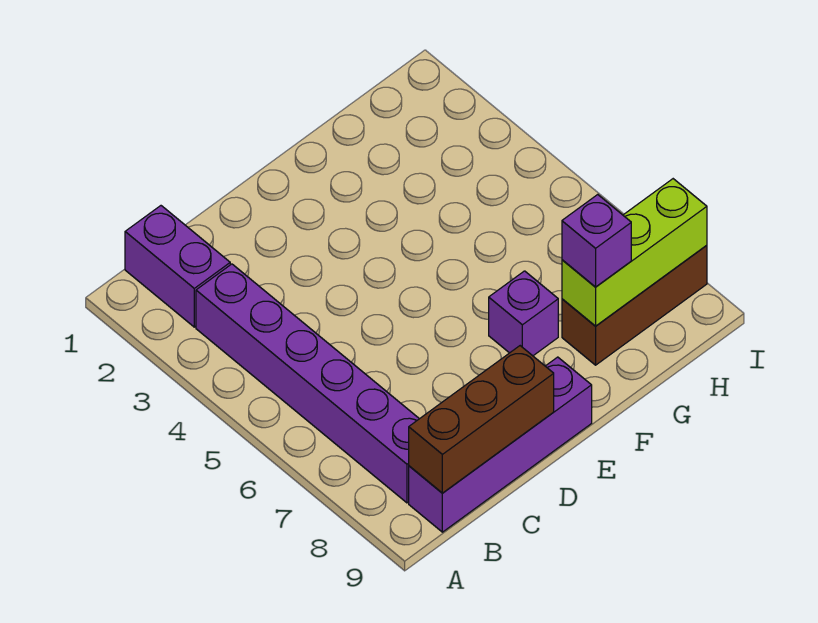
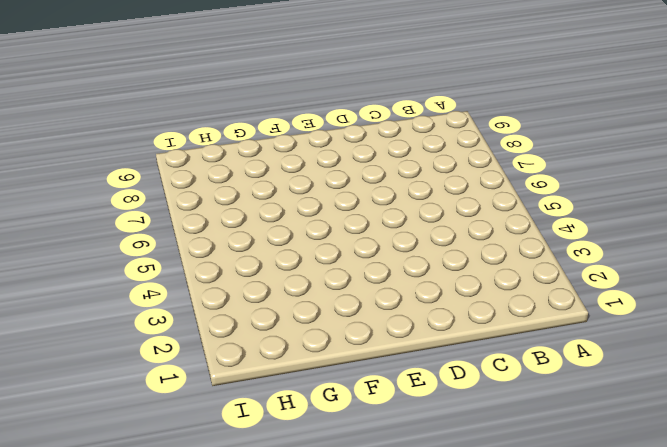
none -> purple brick B1:B2 level 1
none -> purple brick B3:B8 level 1

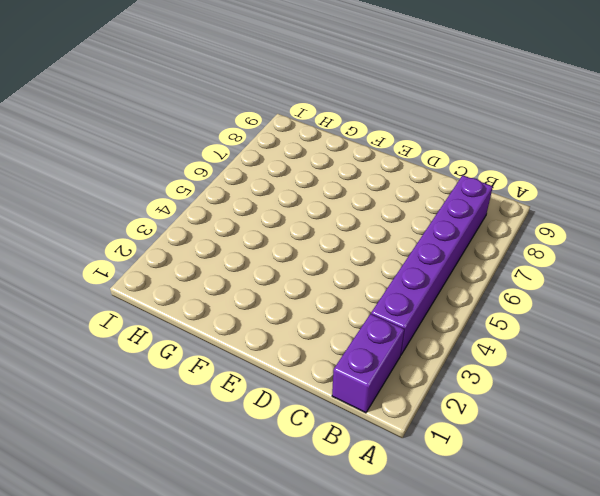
none -> purple brick B9:E9 level 1
none -> purple brick F7 level 1

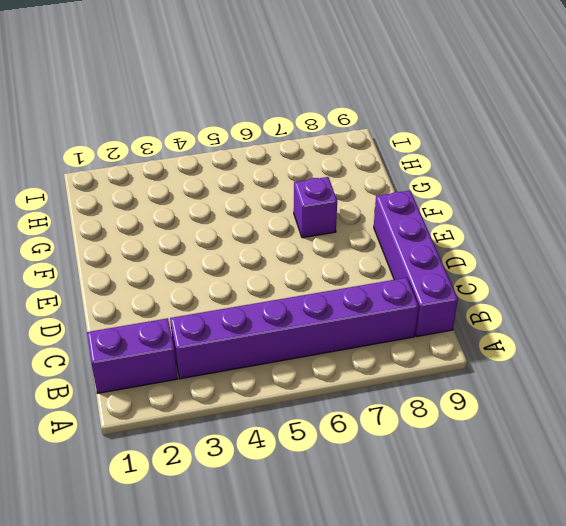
none -> brown brick G8:I8 level 1
none -> brown brick B9:D9 level 2

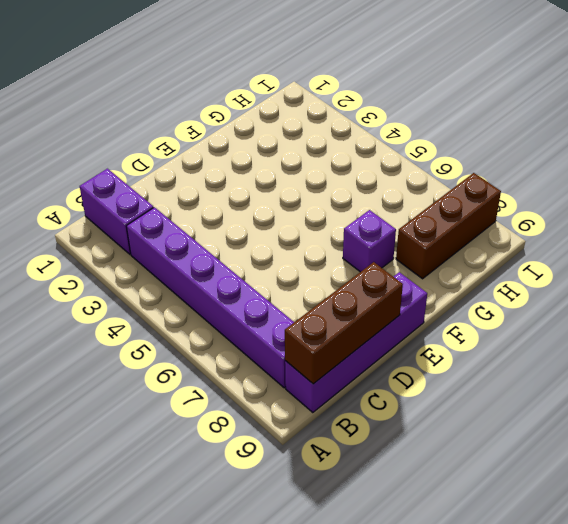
none -> lime brick G8:I8 level 2
none -> purple brick G8 level 3

